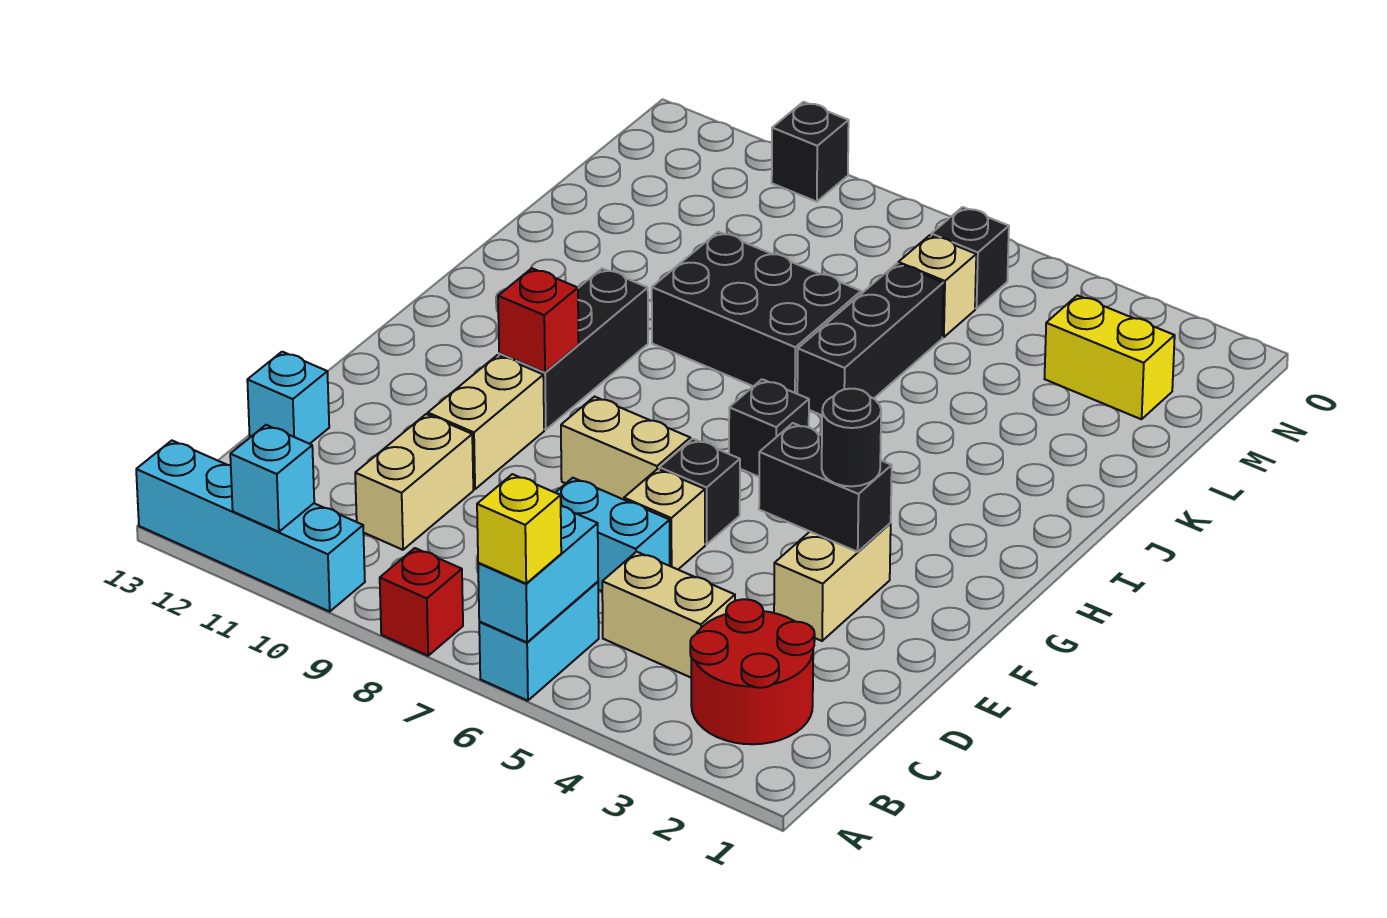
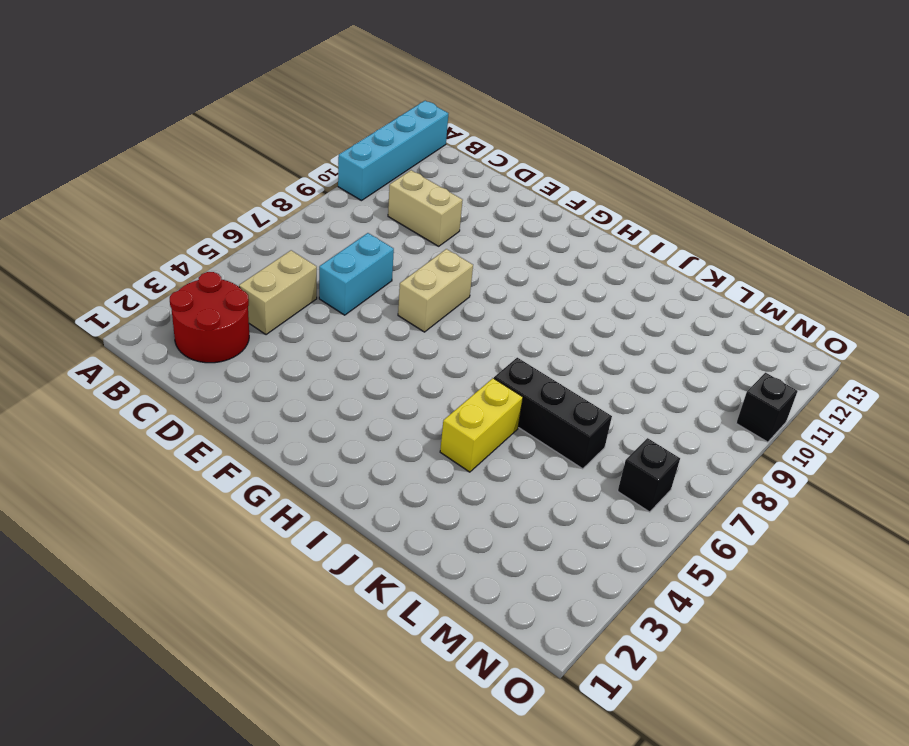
yellow brick J4:J5 level 1 -> yellow brick M2:M3 level 1
none -> cyan brick A6:B6 level 1
none -> red brick A8 level 1
none -> cyan brick D13 level 1

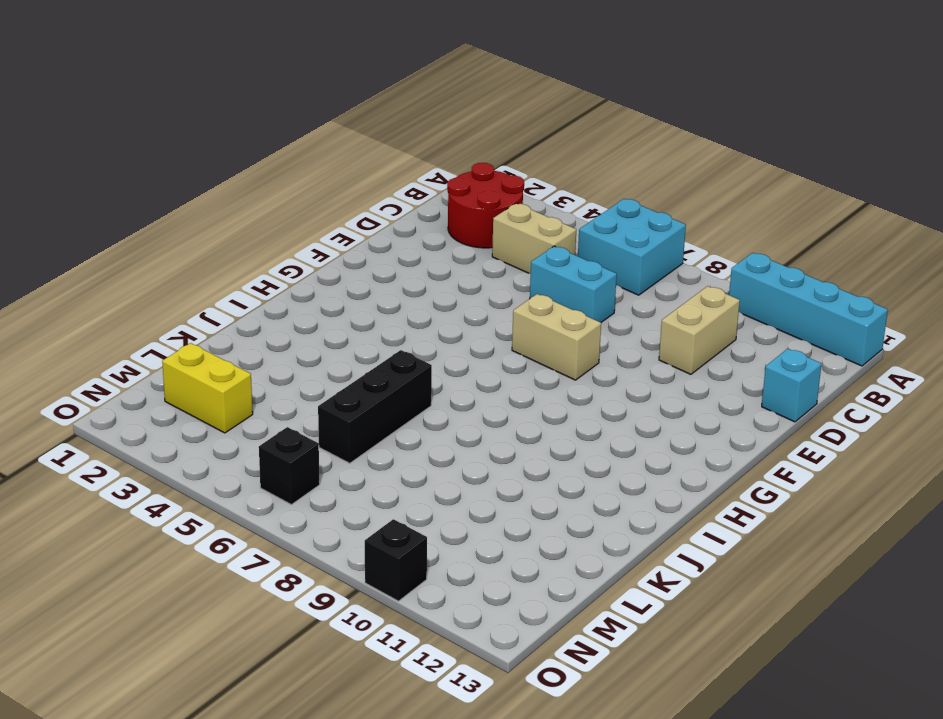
cyan brick A6:B7 level 1 -> cyan brick A6:B6 level 1
none -> red brick A8 level 1
none -> tan brick E3:F3 level 1
none -> tan brick E6 level 1

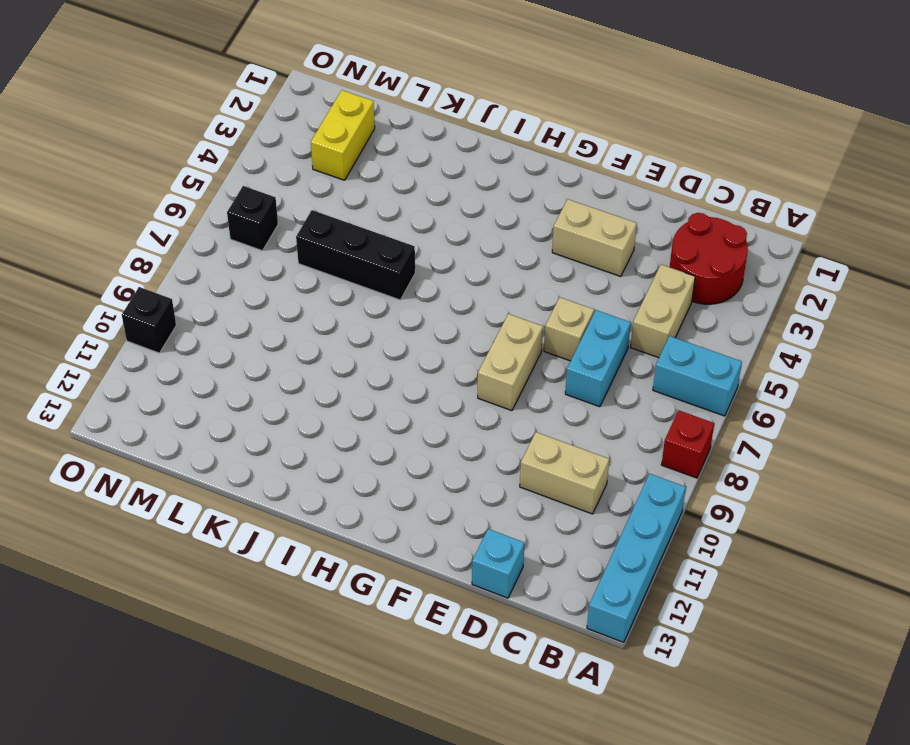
none -> tan brick E10:F10 level 1
none -> black brick F6 level 1
none -> black brick G10:I10 level 1

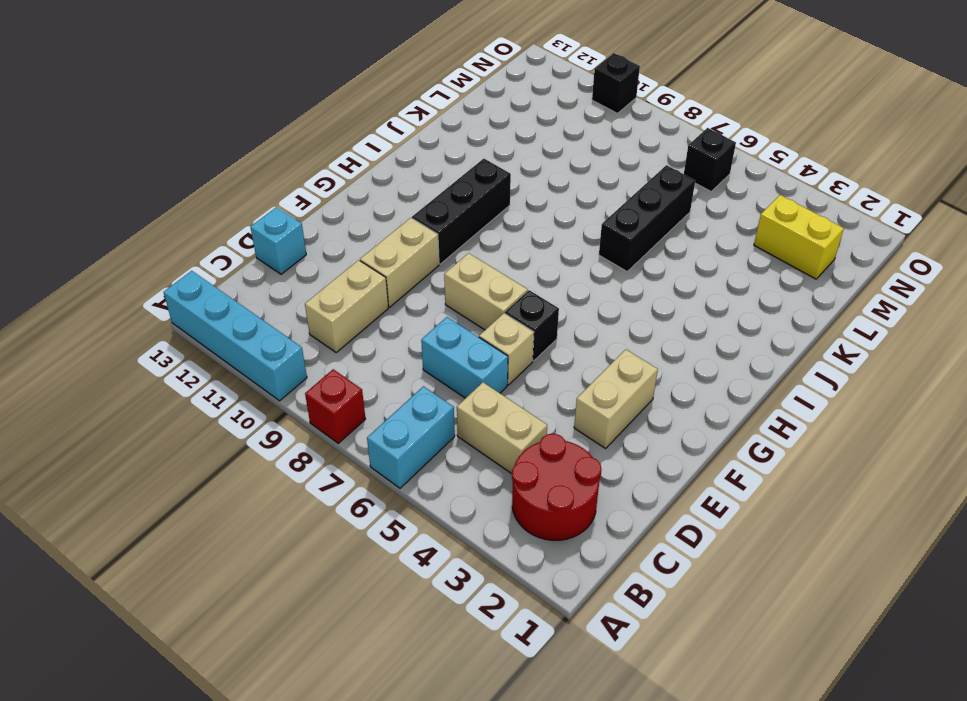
none -> black brick H6 level 1
none -> black brick J7:K9 level 1
none -> tan brick M6 level 1

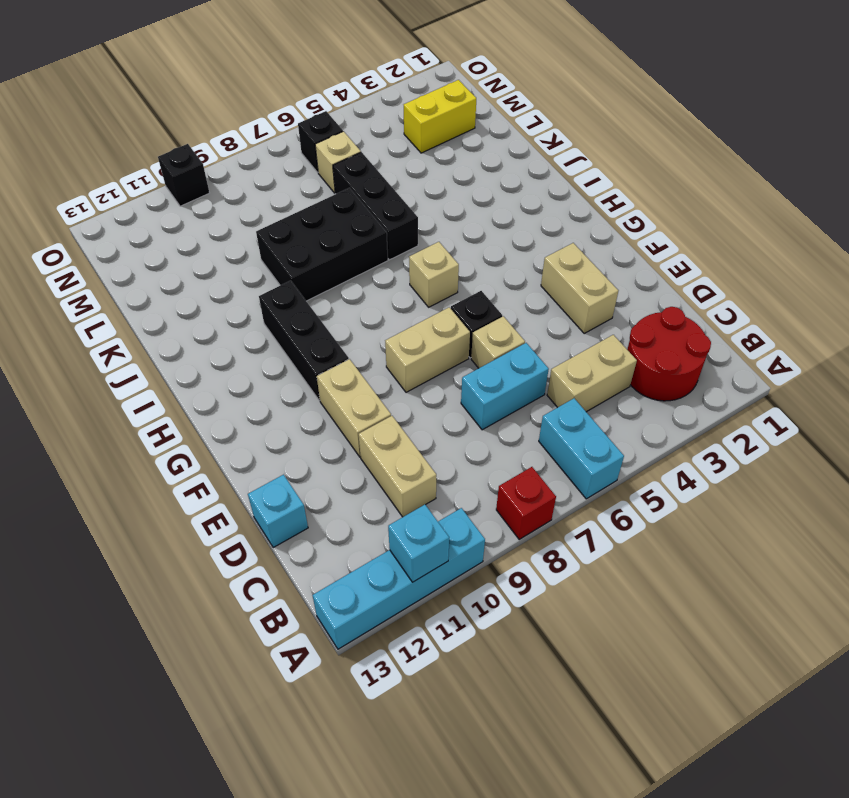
tan brick H6 level 1 -> black brick H6 level 1
none -> cyan brick A6:B6 level 2
none -> black brick F3:F4 level 2
none -> red brick G10 level 2

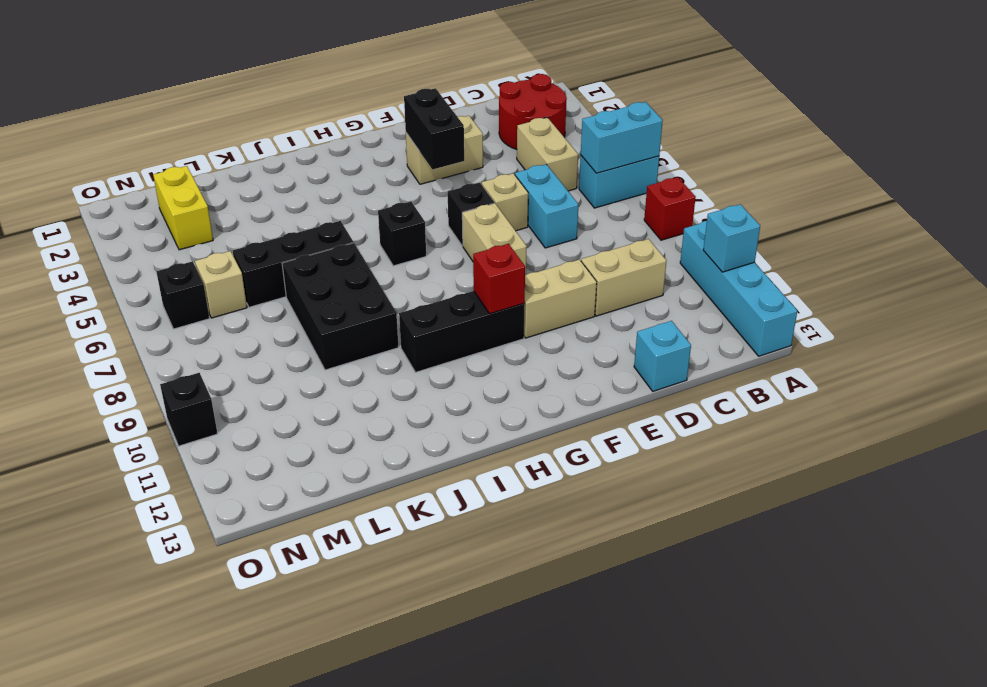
none -> yellow brick A6 level 3
none -> black round brick F3 level 3

